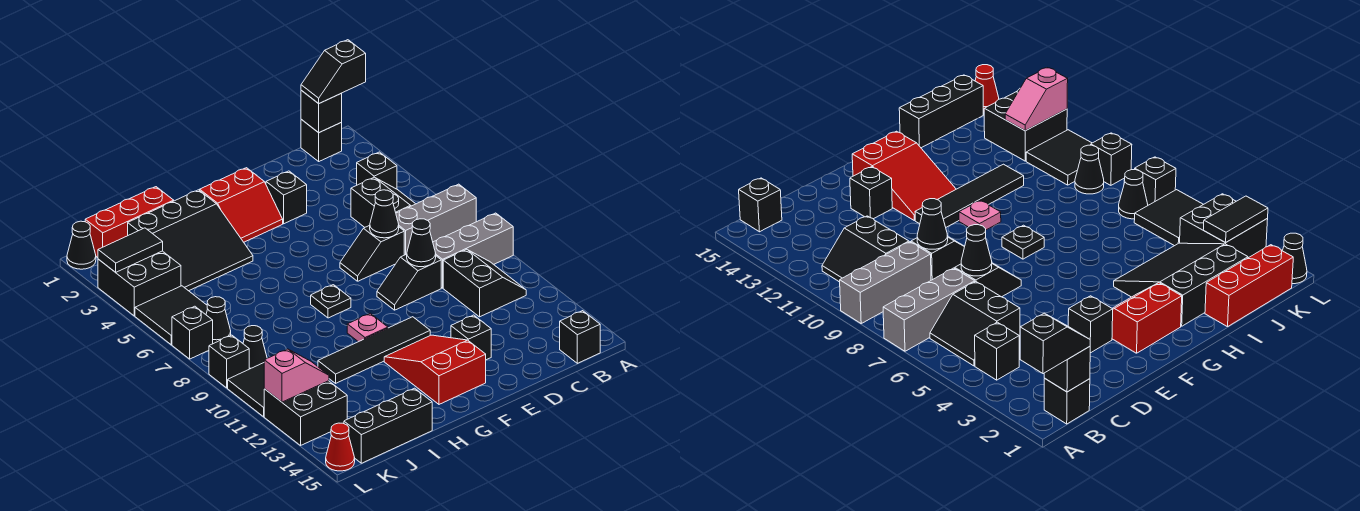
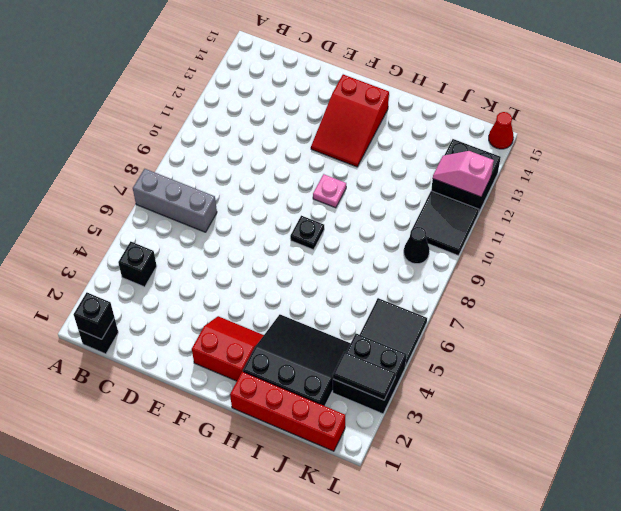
red brick H1:K1 level 1 -> red brick I1:K1 level 1
none -> grey brick A9:C9 level 1
none -> black slope B5:C6 level 1 top C
none -> black slope B10:C11 level 1 top C
none -> black brick B15 level 1

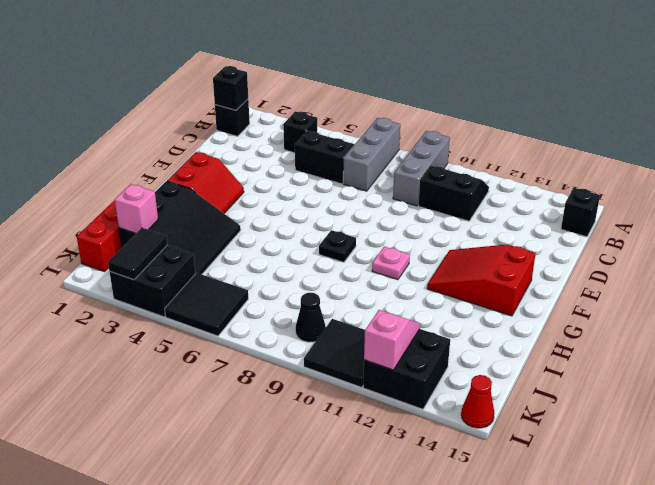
pink brick J2 level 2 -> none
none -> black slope D7:E7 level 1 top D
none -> black slope D9:E9 level 1 top D
none -> black brick E3 level 1
none -> black brick E13 level 1

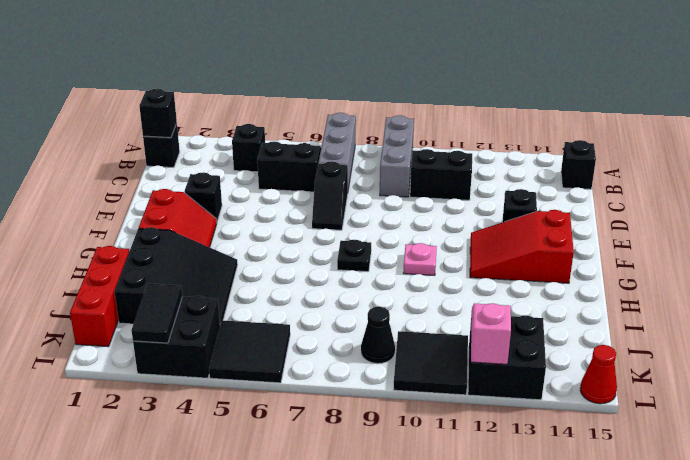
none -> black slope D9:E9 level 1 top D
none -> black tile F11:I11 level 1
none -> black brick I15:K15 level 1
none -> black cone K7 level 1

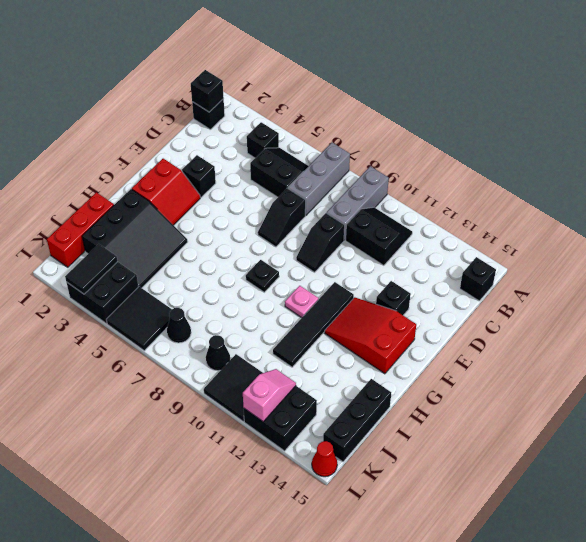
none -> black cone L1 level 1
none -> black brick L7 level 1
none -> black brick L9 level 1
none -> black cone D7 level 2

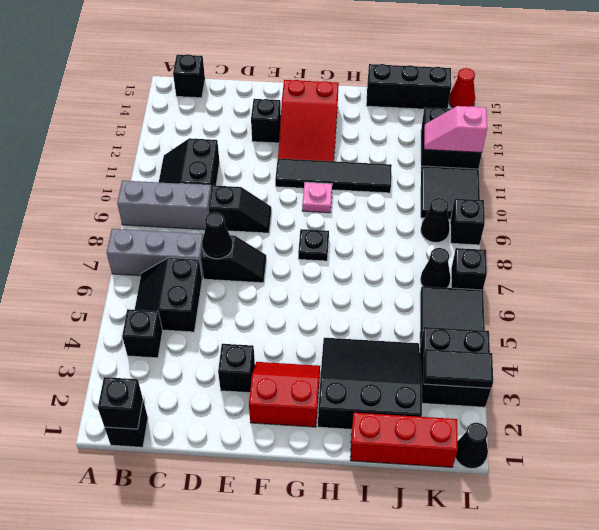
none -> black cone D9 level 2
none -> black slope A1:B1 level 3 top A

